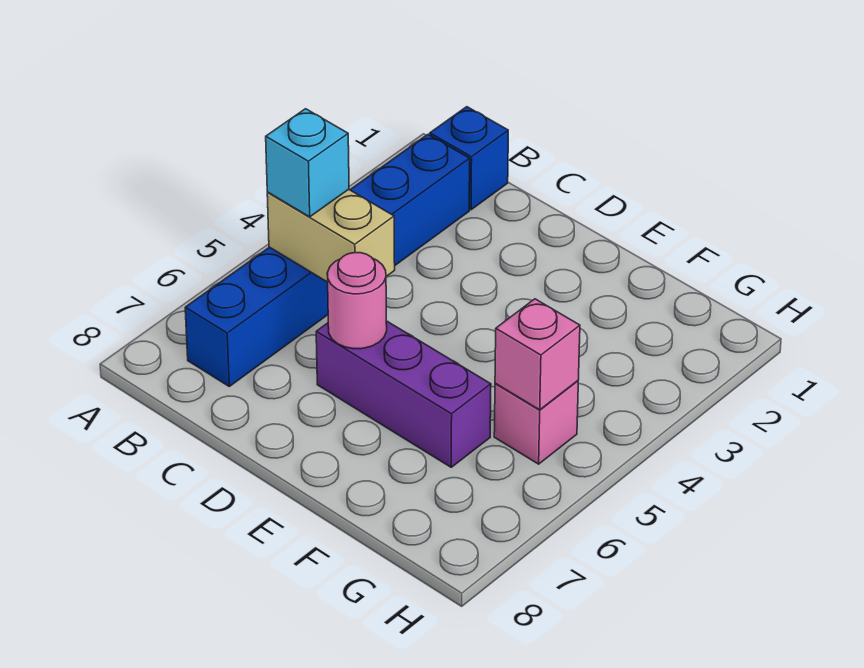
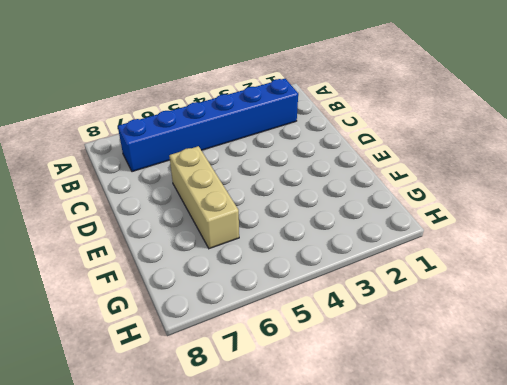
tan brick D6:F6 level 1 -> purple brick D6:F6 level 1
none -> blue brick B1 level 1
none -> pink brick G5 level 1

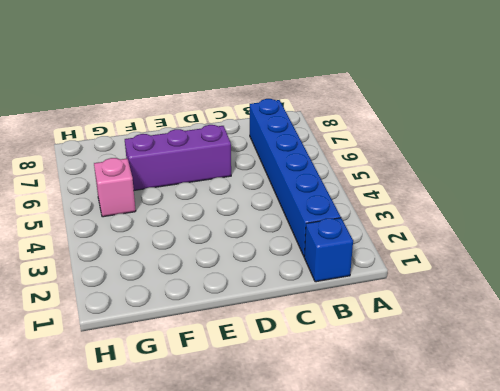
none -> tan brick B5:C5 level 2
none -> pink round brick D6 level 2

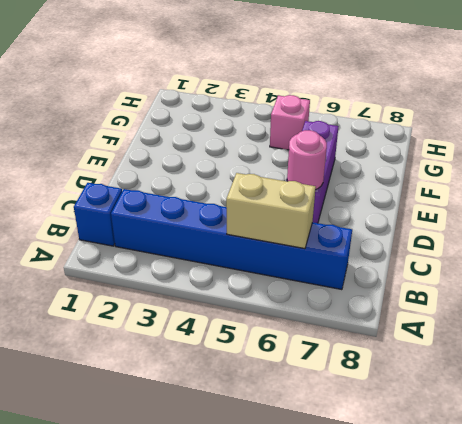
tan brick B5:B6 level 2 -> tan brick B5:C5 level 2
none -> pink brick G5 level 2
none -> cyan brick B5 level 3

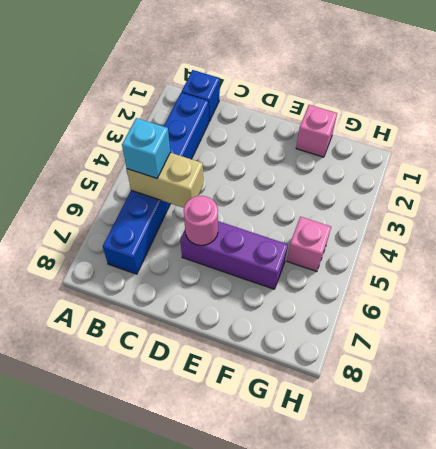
pink brick F1 level 1 -> pink brick G5 level 2

